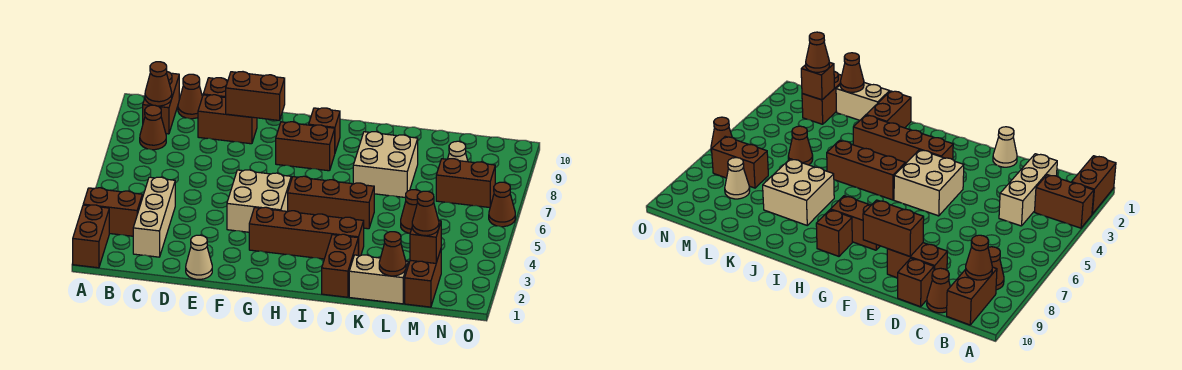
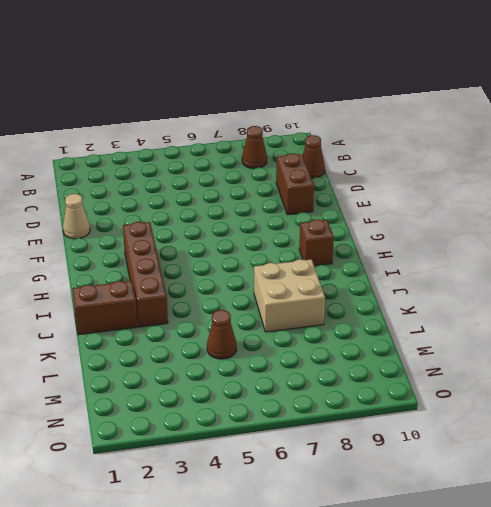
none -> brown brick A1:A2 level 1
none -> brown brick A3:B3 level 1
none -> brown brick B9:B10 level 1

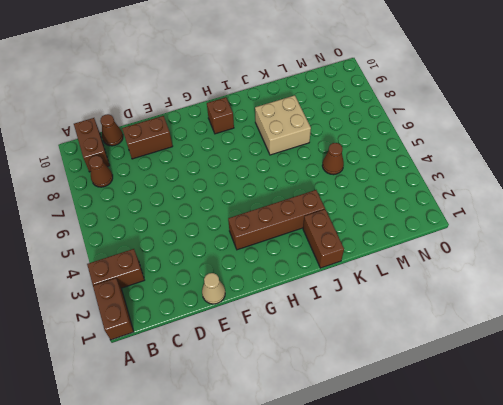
none -> tan brick C2:C4 level 1
none -> brown brick D10 level 1
none -> tan brick F4:G5 level 1

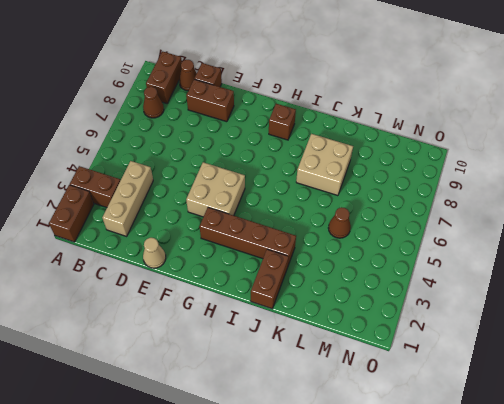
none -> brown brick G8:H8 level 1
none -> brown brick H5:J5 level 1
none -> tan brick K1:L1 level 1

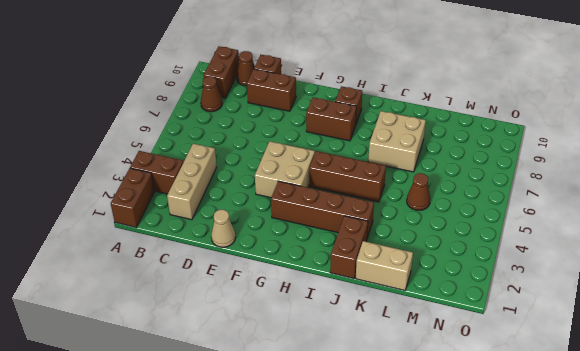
none -> brown brick M1:M2 level 1
none -> brown brick M7:N7 level 1
none -> tan cone M8 level 1

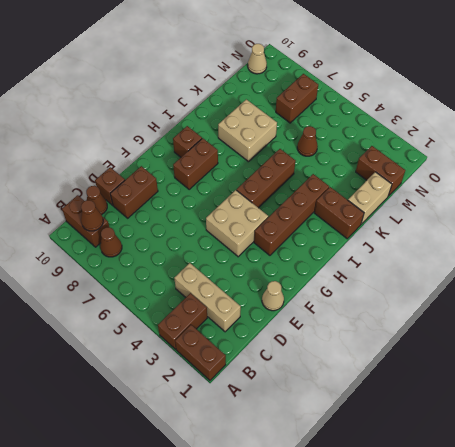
tan cone N10 level 1 -> tan cone M8 level 1
none -> brown cone O6 level 1
none -> brown brick E9:F9 level 2
none -> brown cone L1 level 2

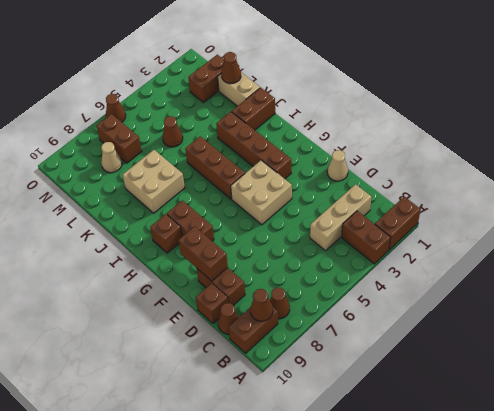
none -> brown brick M2 level 2
none -> brown cone M2 level 3

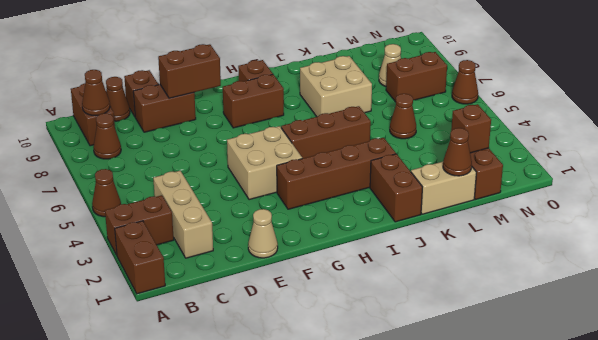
brown cone A5 level 1 -> brown cone M2 level 3

